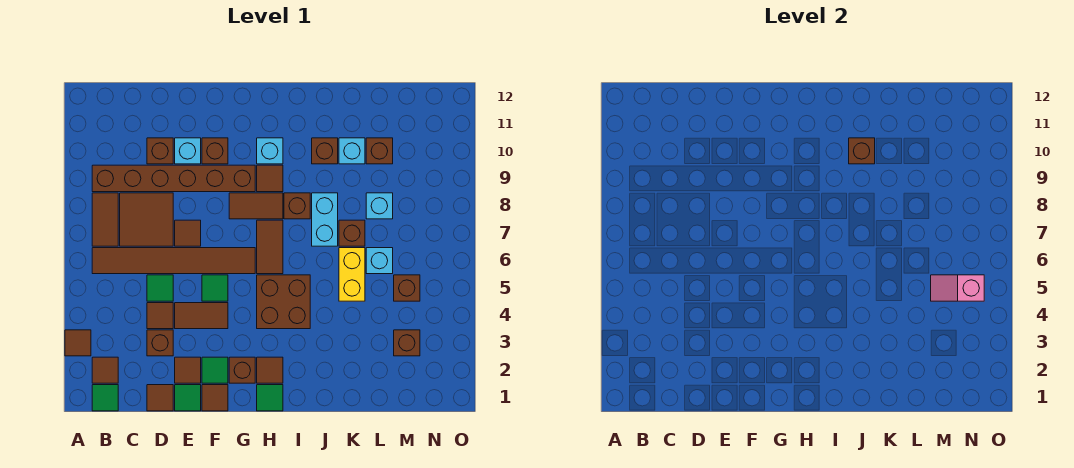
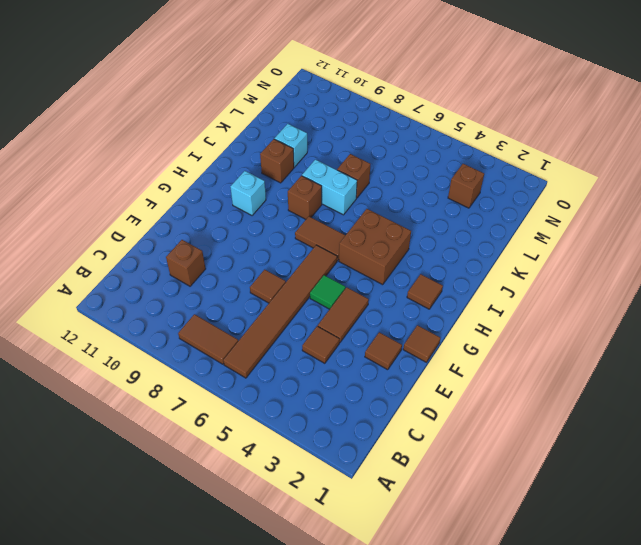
none -> brown tile A3 level 1
none -> green tile B1 level 1
none -> brown tile B2 level 1
none -> brown brick B9:G9 level 1

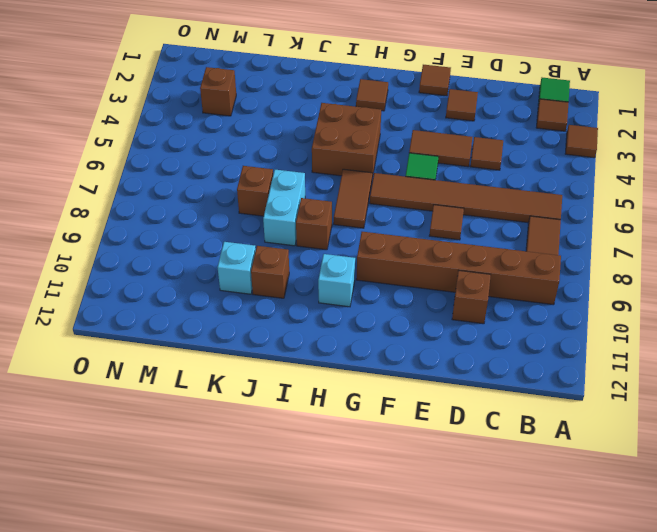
none -> brown tile C7:D8 level 1
none -> brown tile D1 level 1
none -> brown brick D3 level 1
none -> green tile D5 level 1

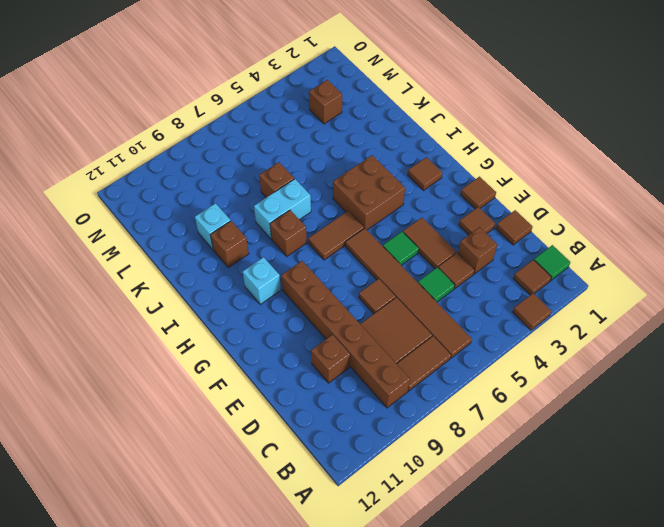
none -> green tile E1 level 1
none -> cyan brick E10 level 1
none -> green tile F2 level 1
none -> brown brick F10 level 1

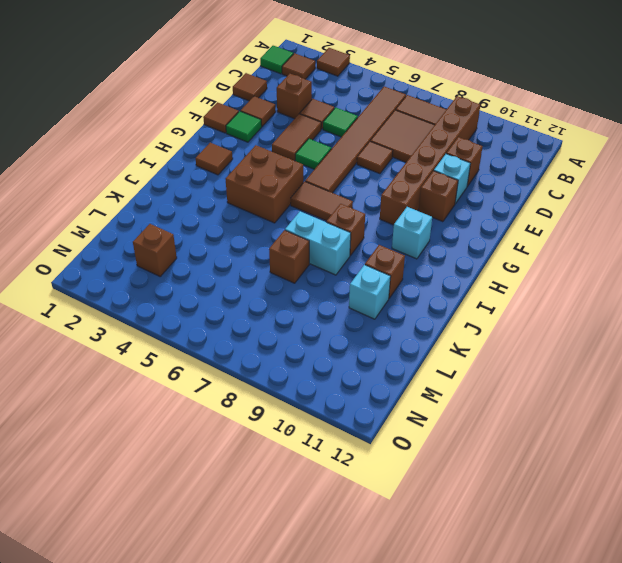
none -> green tile E1 level 1
none -> brown brick G2 level 1
none -> brown tile G8:H8 level 1
none -> green tile H1 level 1

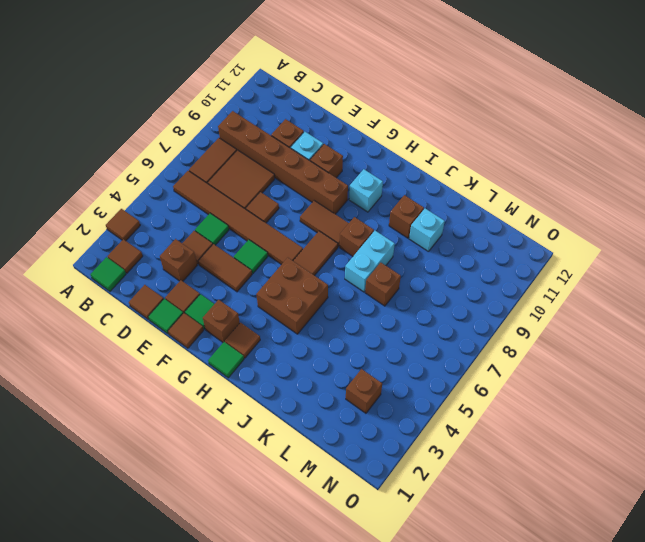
none -> brown tile H9 level 1
none -> yellow brick K5:K6 level 1
none -> cyan brick L6 level 1
none -> cyan brick L8 level 1

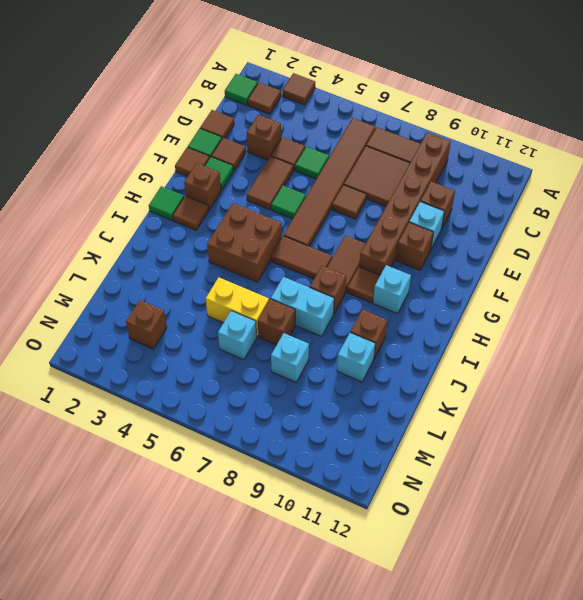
none -> brown brick L10 level 1
none -> brown brick M5 level 1
none -> brown brick J10 level 2
none -> pink slope M5:N5 level 2 top N

